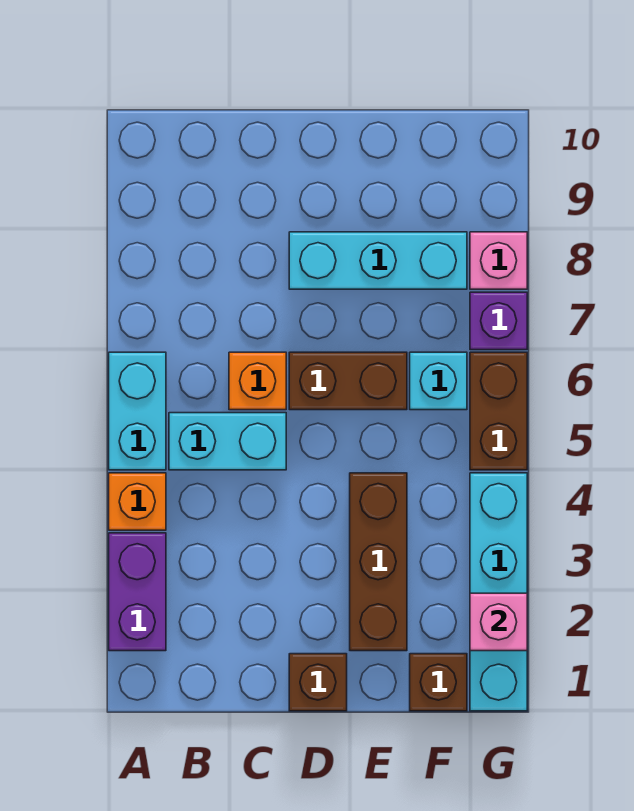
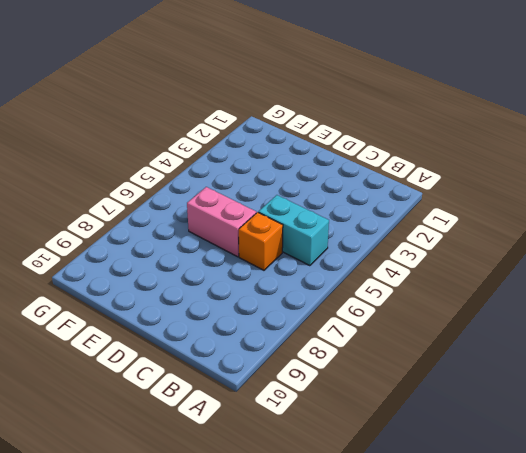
pink brick D6:E6 level 1 -> brown brick D6:E6 level 1
none -> purple brick A2:A3 level 1
none -> orange brick A4 level 1
none -> cyan brick A5:A6 level 1

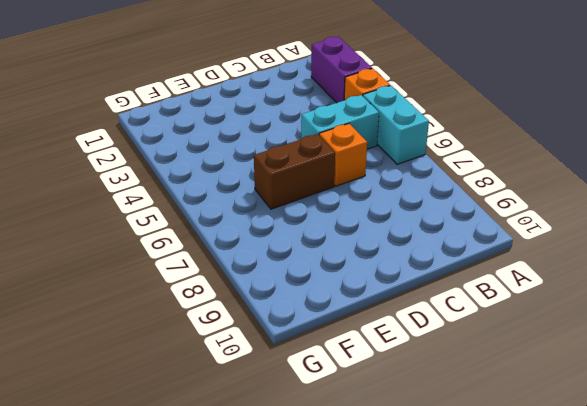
none -> brown brick D1 level 1
none -> cyan brick D8:F8 level 1
none -> brown brick E2:E4 level 1

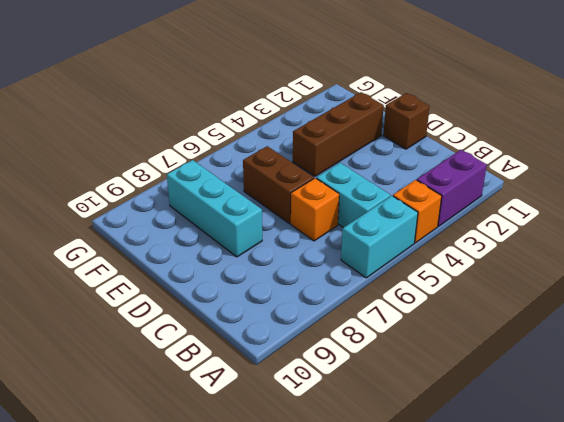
none -> brown brick F1 level 1
none -> cyan brick F6 level 1
none -> cyan brick G1:G4 level 1

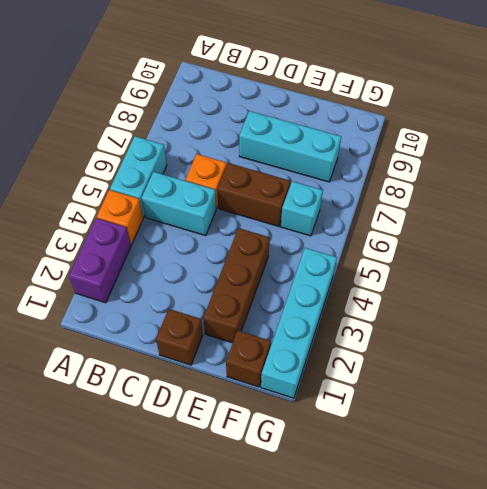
none -> brown brick G5:G6 level 1
none -> purple brick G7 level 1
none -> pink brick G8 level 1

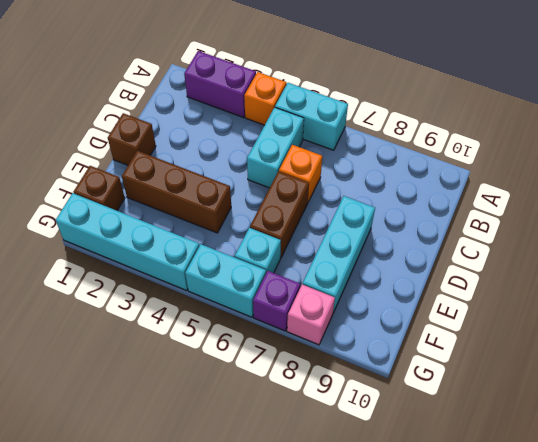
cyan brick G5:G6 level 1 -> brown brick G5:G6 level 1
none -> pink brick G2 level 2

